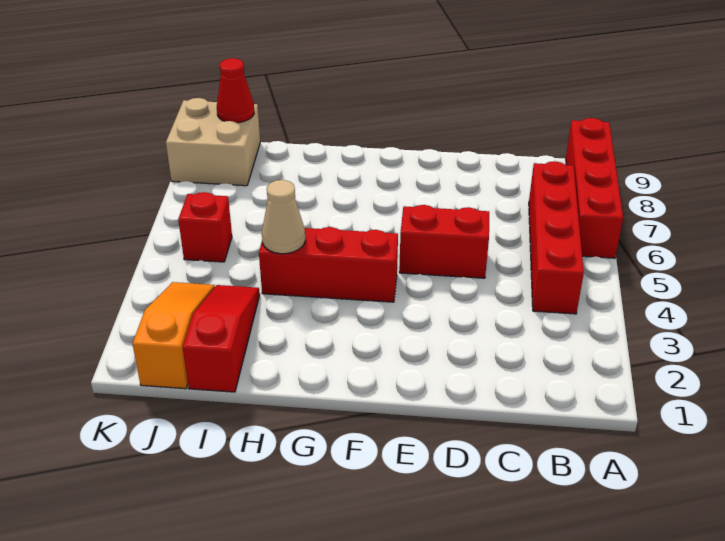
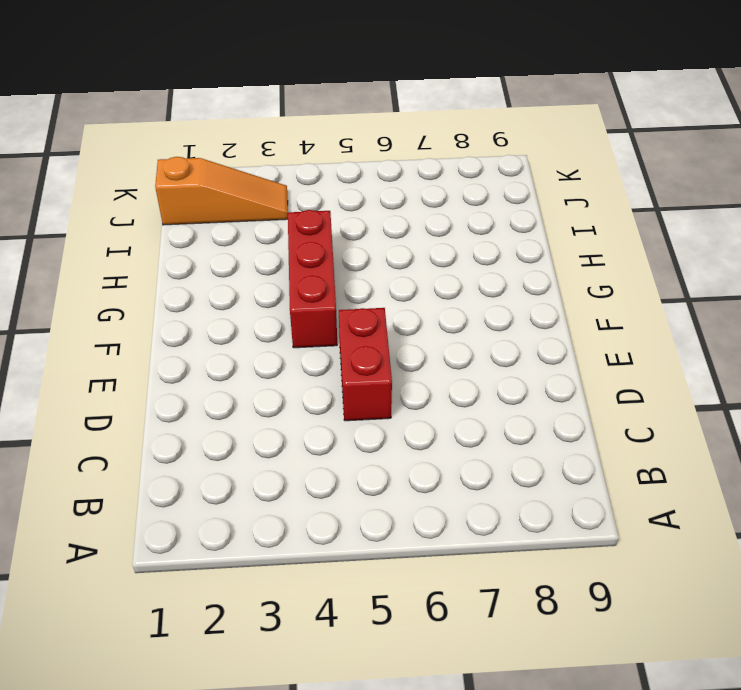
none -> red brick A6:A9 level 1
none -> red brick B4:B7 level 1

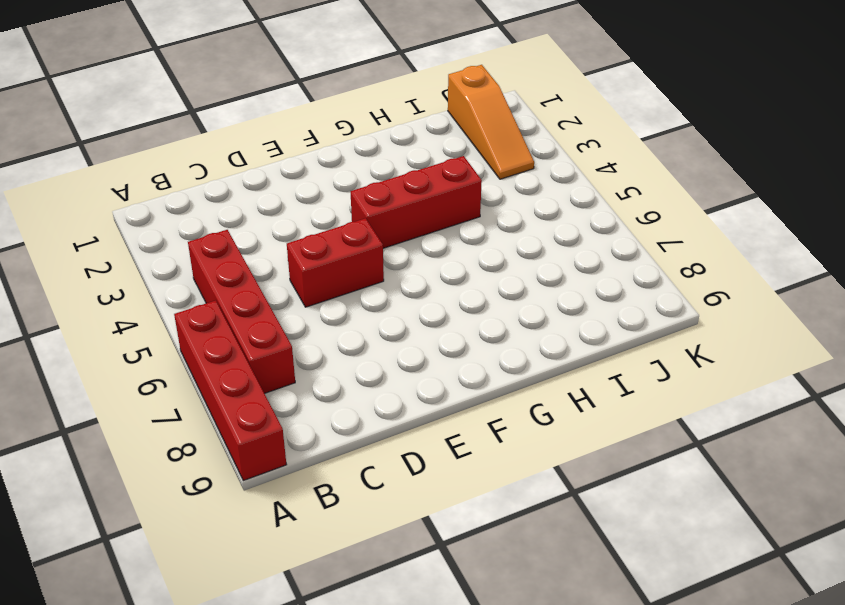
none -> red slope I1:I3 level 1 top 1
none -> red brick J5 level 1

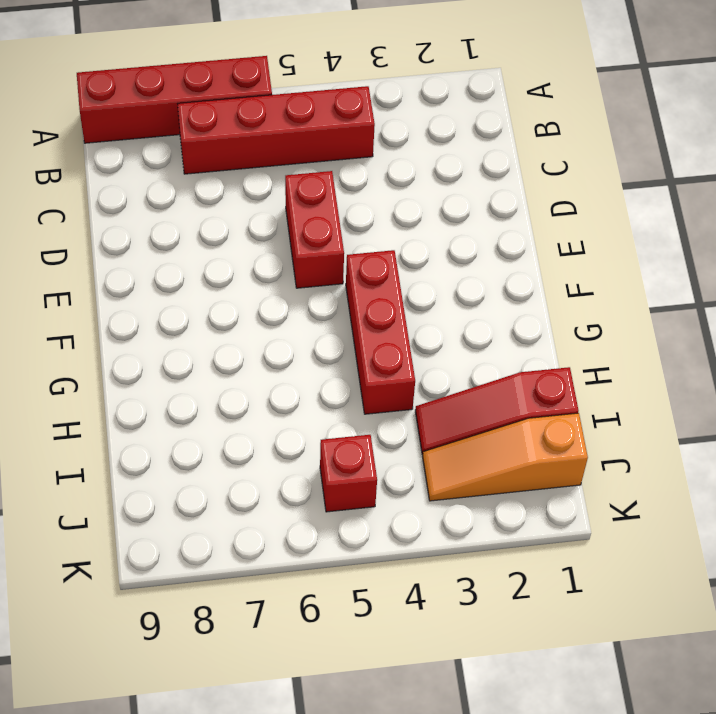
none -> tan brick J8:K9 level 1
none -> tan cone H4 level 2

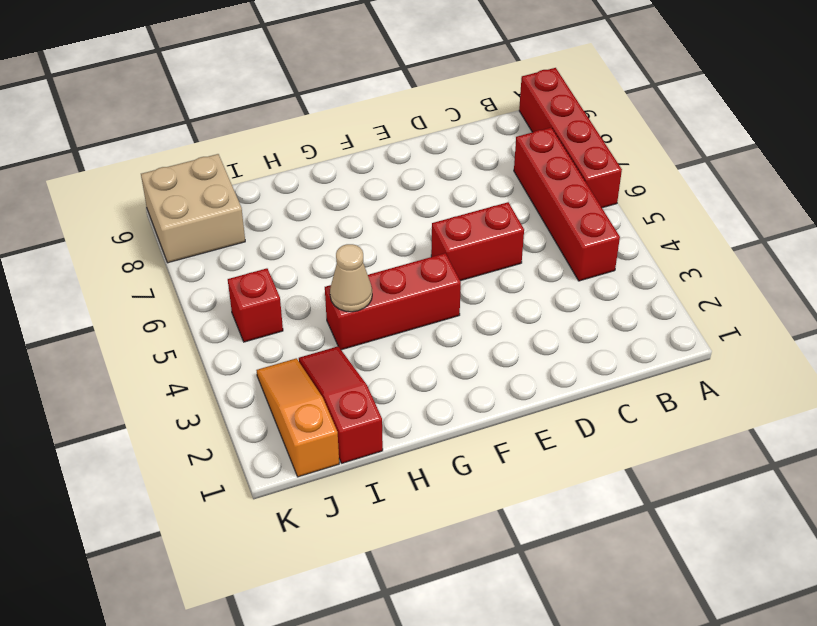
none -> red cone J9 level 2

